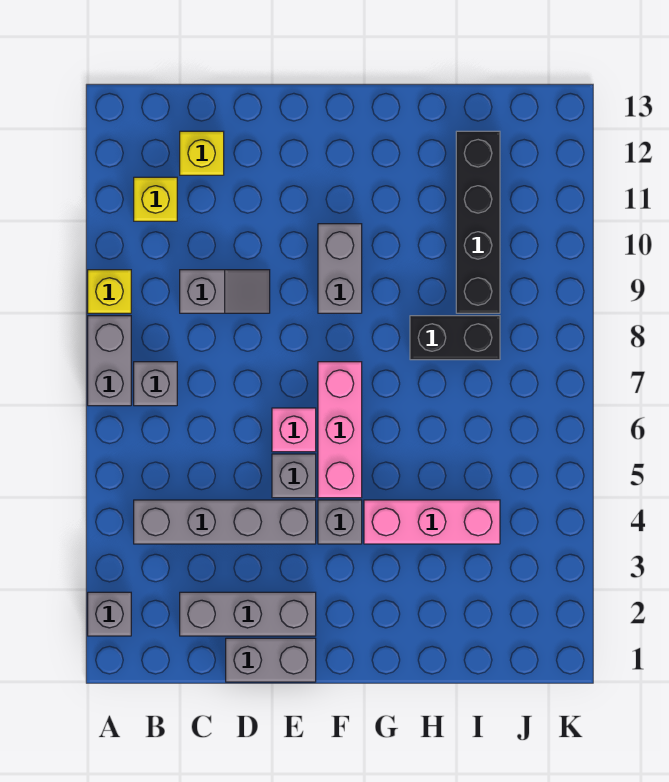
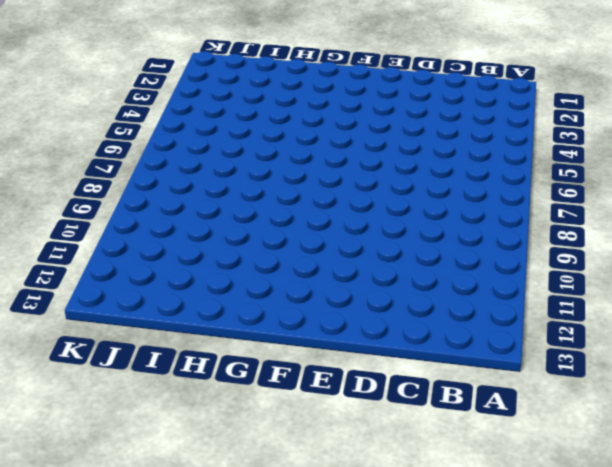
none -> grey brick A2 level 1
none -> grey brick A7:A8 level 1
none -> yellow brick A9 level 1

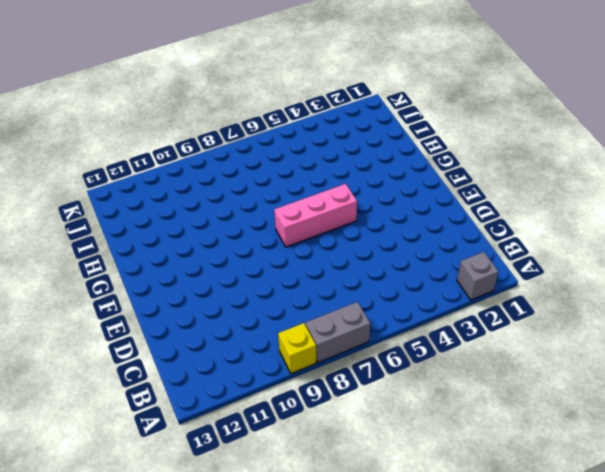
none -> grey brick B4:E4 level 1
none -> grey brick B7 level 1
none -> yellow brick B11 level 1

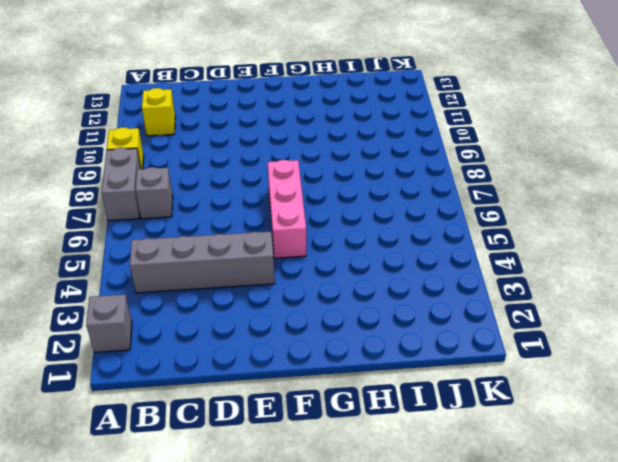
none -> grey brick C2:E2 level 1
none -> grey slope C9:D9 level 1 top C
none -> yellow brick C12 level 1

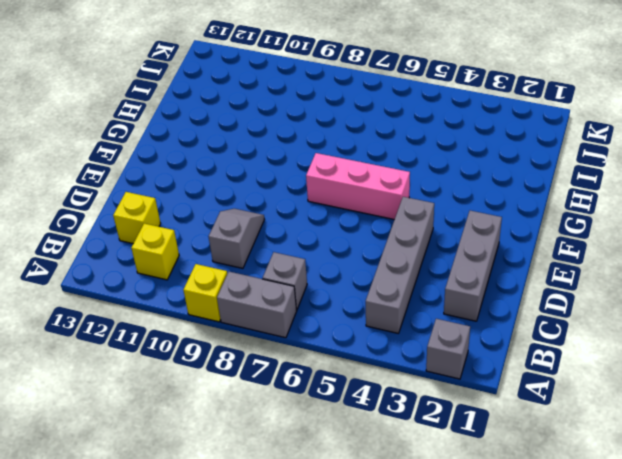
none -> grey brick D1:E1 level 1
none -> grey brick E5 level 1
none -> pink brick E6 level 1

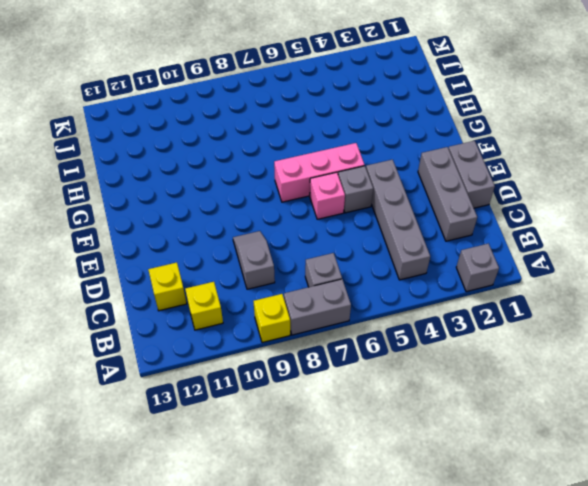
none -> grey brick F4 level 1
none -> grey brick F9:F10 level 1
none -> pink brick G4:I4 level 1

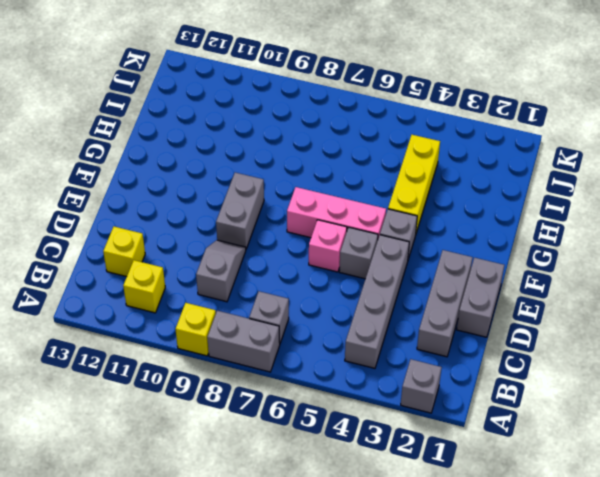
grey brick E9:F9 level 1 -> grey brick F9:F10 level 1
yellow brick G4:I4 level 1 -> pink brick G4:I4 level 1
none -> black brick H8:I8 level 1
none -> black brick I9:I12 level 1

